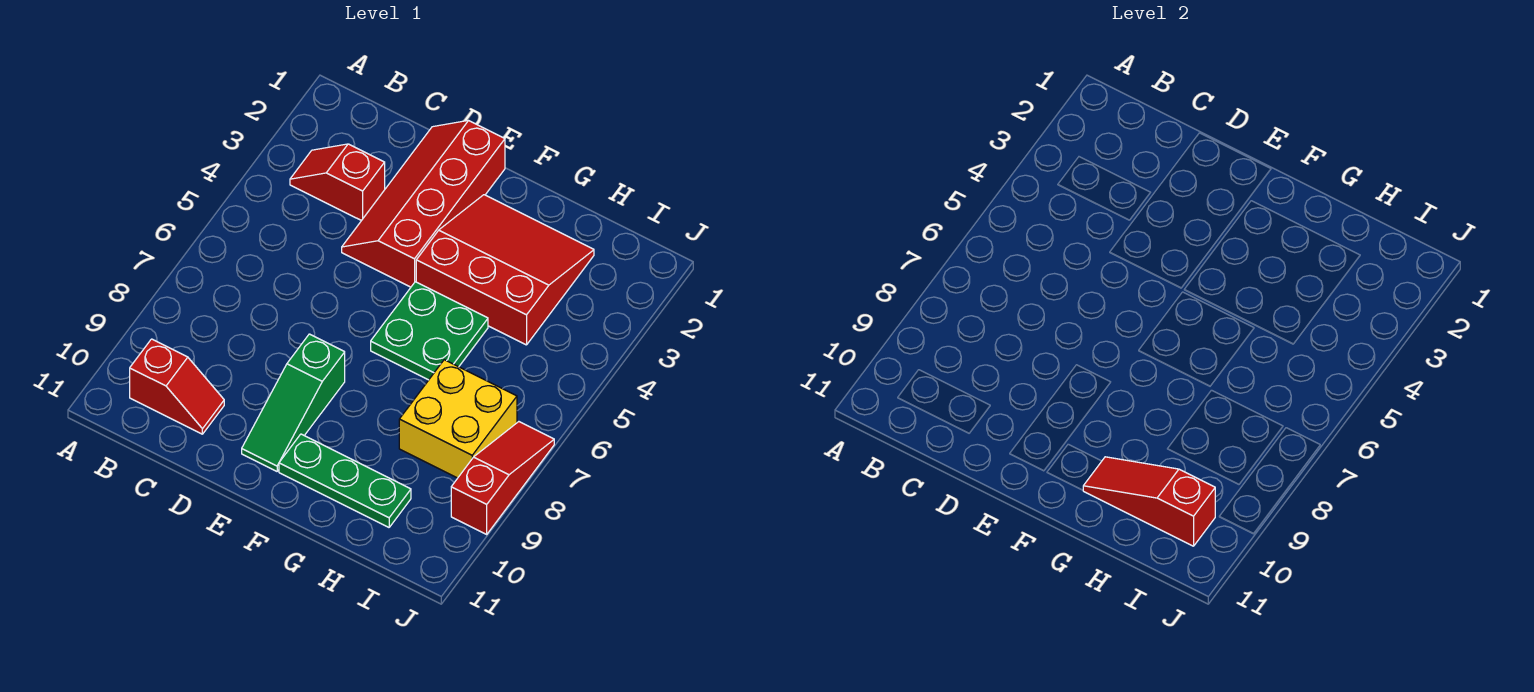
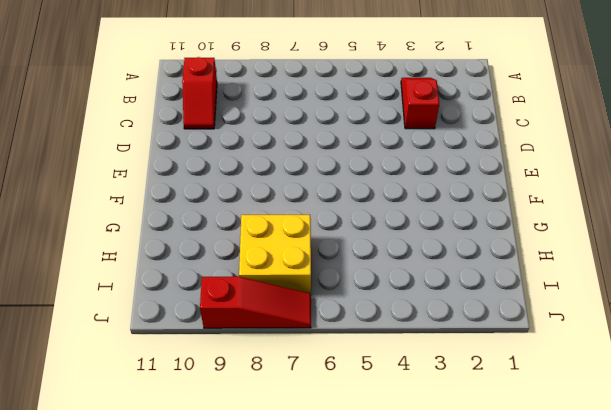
none -> red slope D1:E4 level 1 top E
none -> green slope E8:E10 level 1 top 8

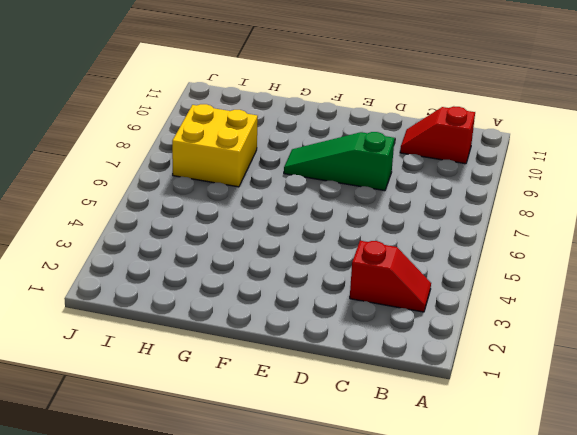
green slope D8:F8 level 1 top D -> green slope E8:E10 level 1 top 8
none -> red slope D1:E4 level 1 top E
none -> red slope F2:H4 level 1 top 4

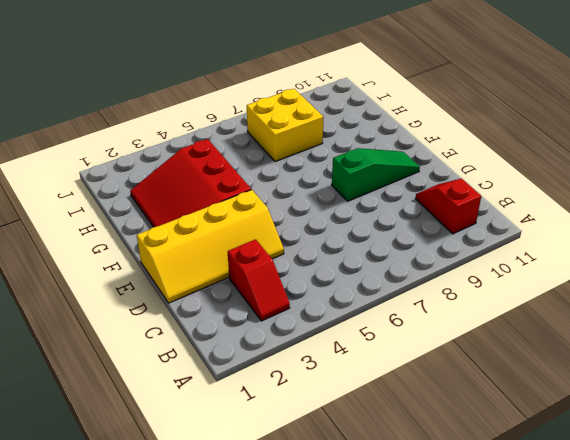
yellow slope D1:E4 level 1 top E -> red slope D1:E4 level 1 top E
none -> green plate F5:G6 level 1
none -> green plate F10:H10 level 1

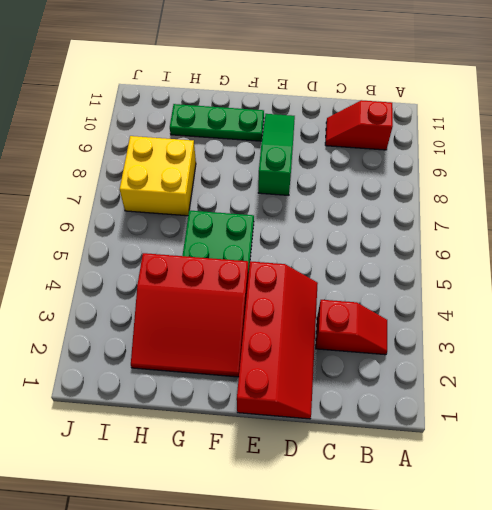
none -> red slope J7:J9 level 1 top 9
none -> red slope G10:I10 level 2 top I

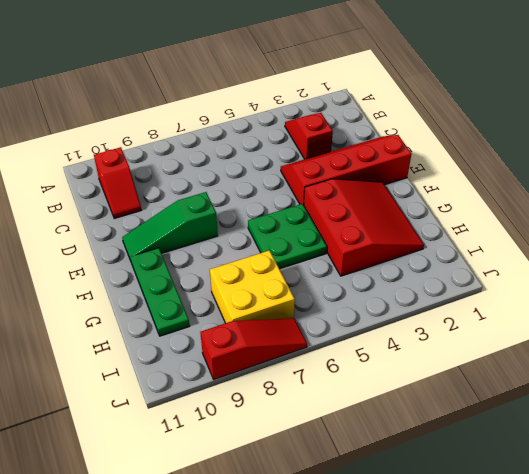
none -> red slope G10:I10 level 2 top I

